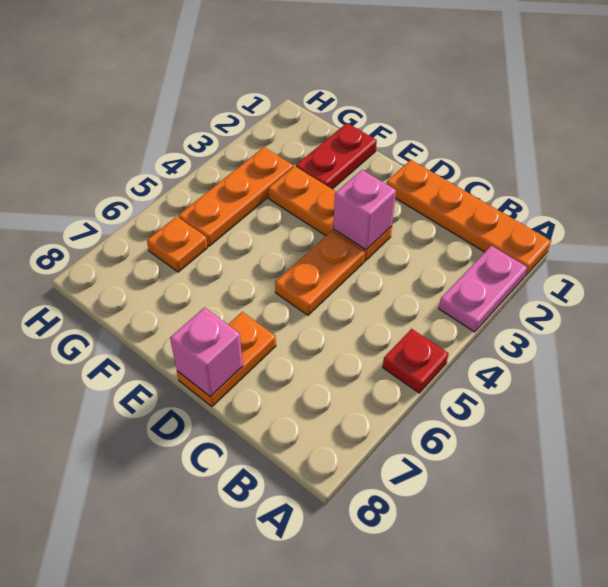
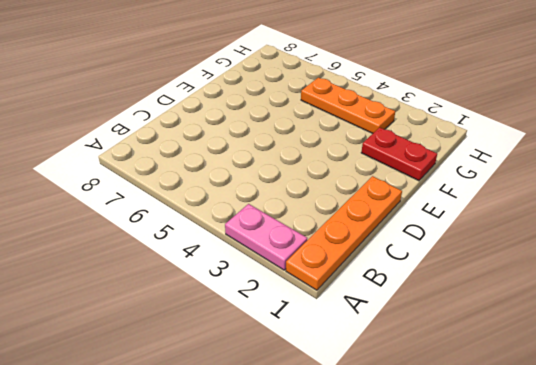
none -> red plate A5 level 1
none -> orange plate D3:F3 level 1

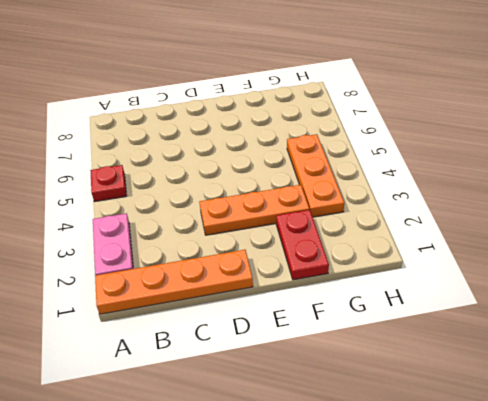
none -> orange plate D4:D5 level 1
none -> orange plate D7:D8 level 1

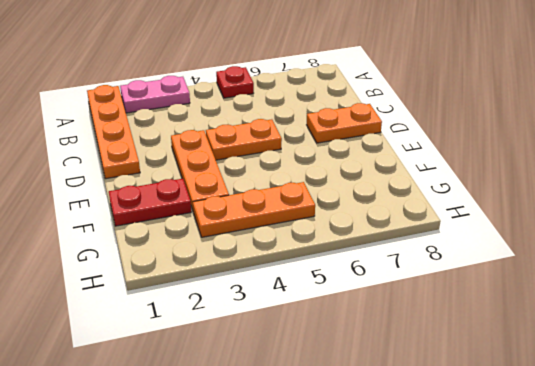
none -> orange plate G6 level 1
none -> pink brick D3 level 2

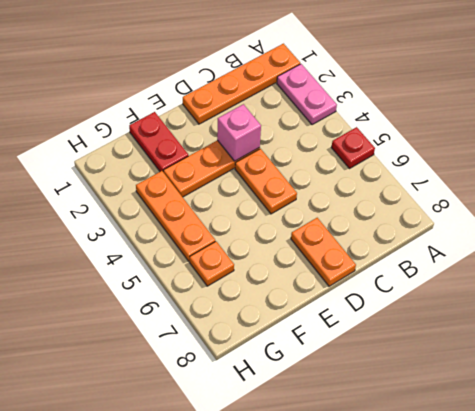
none -> pink brick D8 level 2

